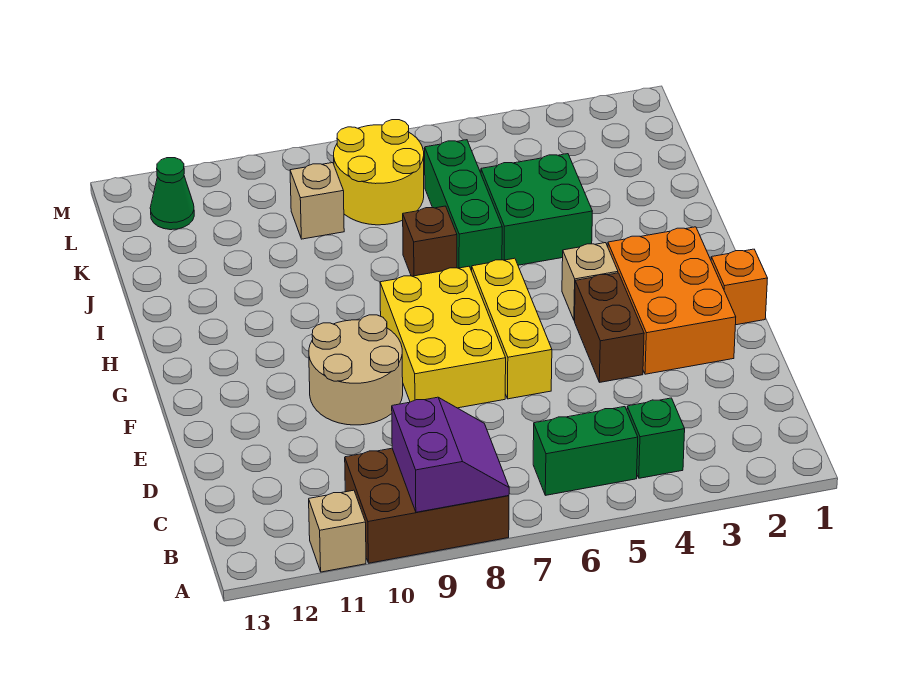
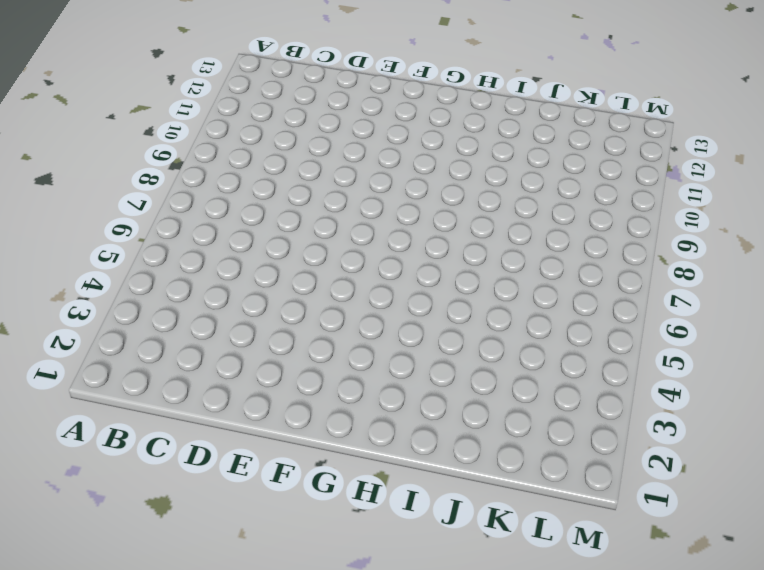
none -> brown brick A8:B10 level 1
none -> tan brick A11 level 1
none -> green brick B4 level 1

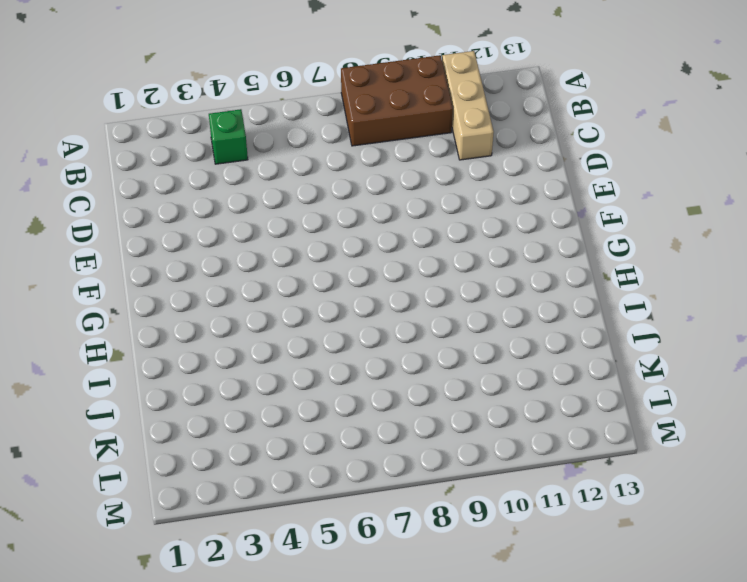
tan brick A11:C11 level 1 -> tan brick A11 level 1
none -> green brick B5:B6 level 1
none -> orange brick E2:G3 level 1
none -> brown brick E4:F4 level 1

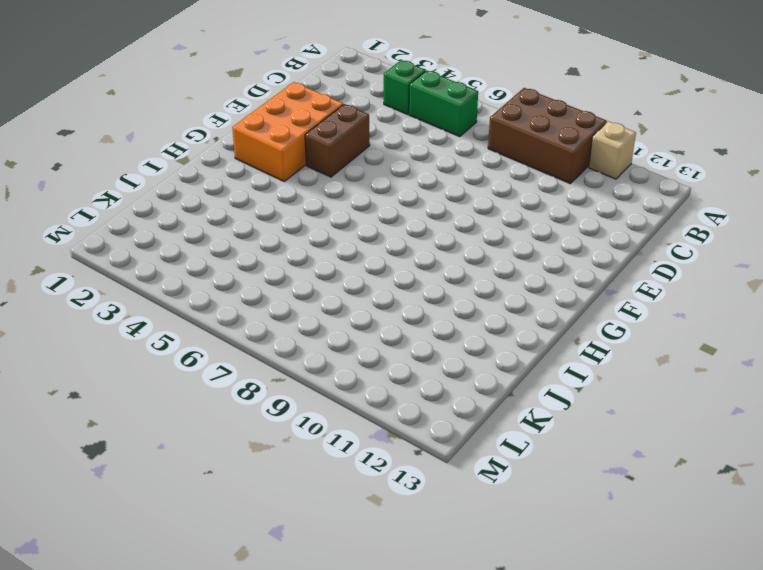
none -> yellow brick E6:G6 level 1
none -> yellow brick E7:G8 level 1
none -> tan round brick E9:F10 level 1

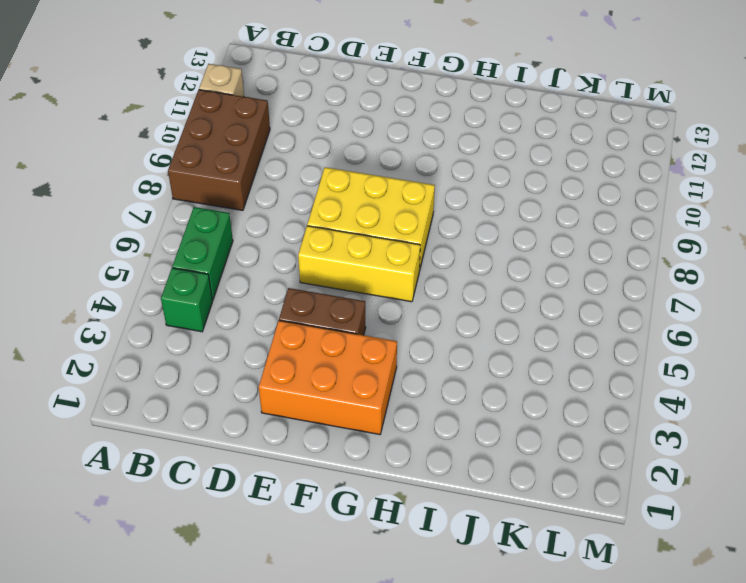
none -> tan round brick E9:F10 level 1
none -> orange brick F1 level 1
none -> tan brick G4 level 1

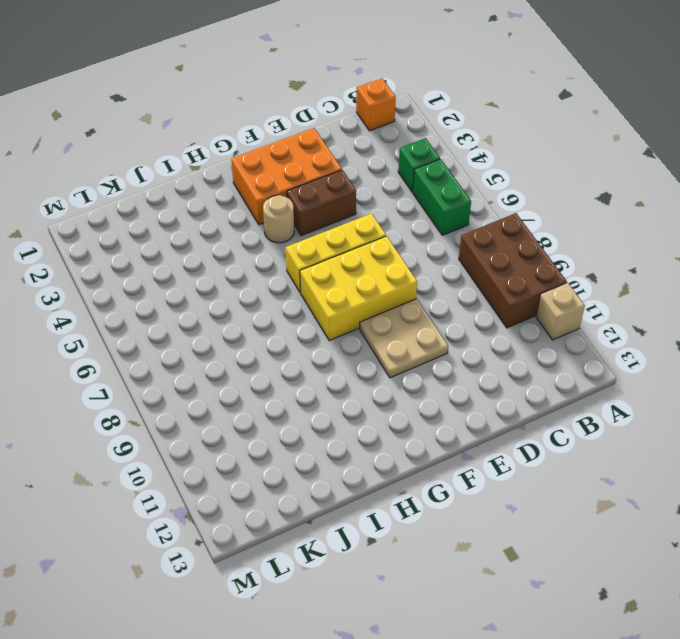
orange brick B1 level 1 -> orange brick F1 level 1
tan plate E9:F10 level 1 -> tan round brick E9:F10 level 1
tan round brick G4 level 1 -> tan brick G4 level 1
none -> green brick I4:J5 level 1
none -> green brick I6:K6 level 1
none -> brown brick I7 level 1

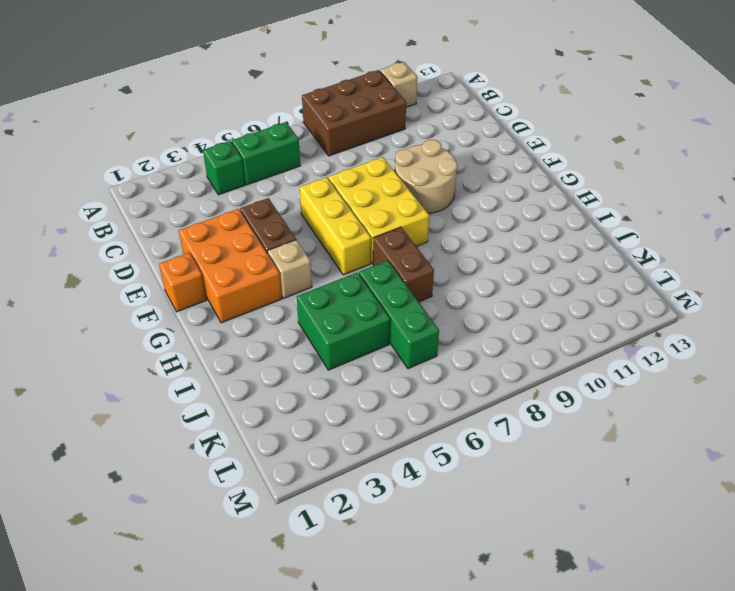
brown brick H7:I7 level 1 -> brown brick I7 level 1
none -> yellow round brick K7:L8 level 1
none -> tan brick K9 level 1
none -> green cone L12 level 1

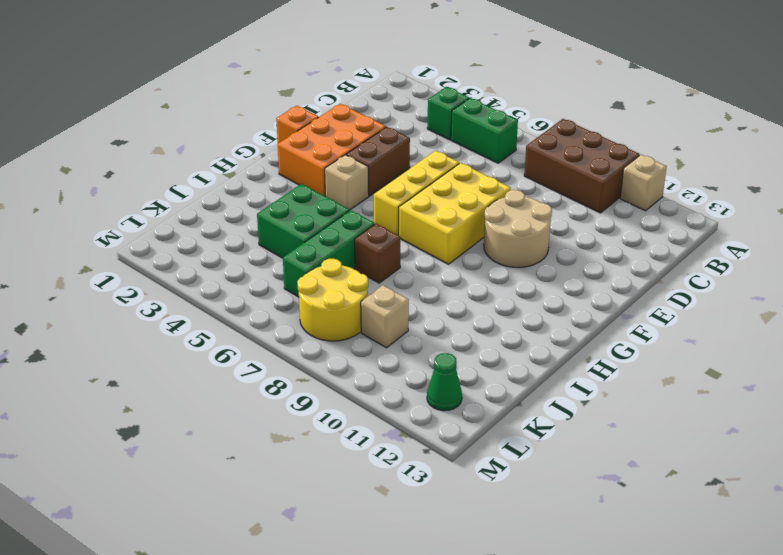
none -> purple slope A8:B9 level 2 top 9

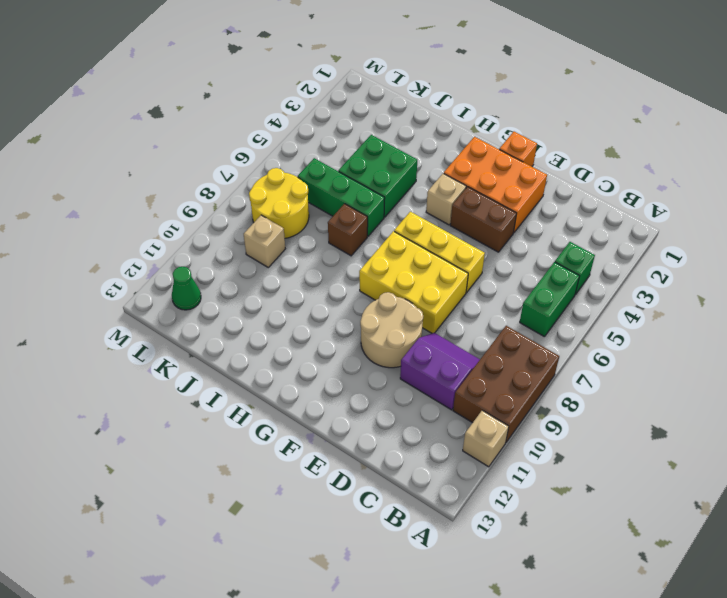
purple slope C9:D10 level 1 top 10 -> purple slope A8:B9 level 2 top 9

